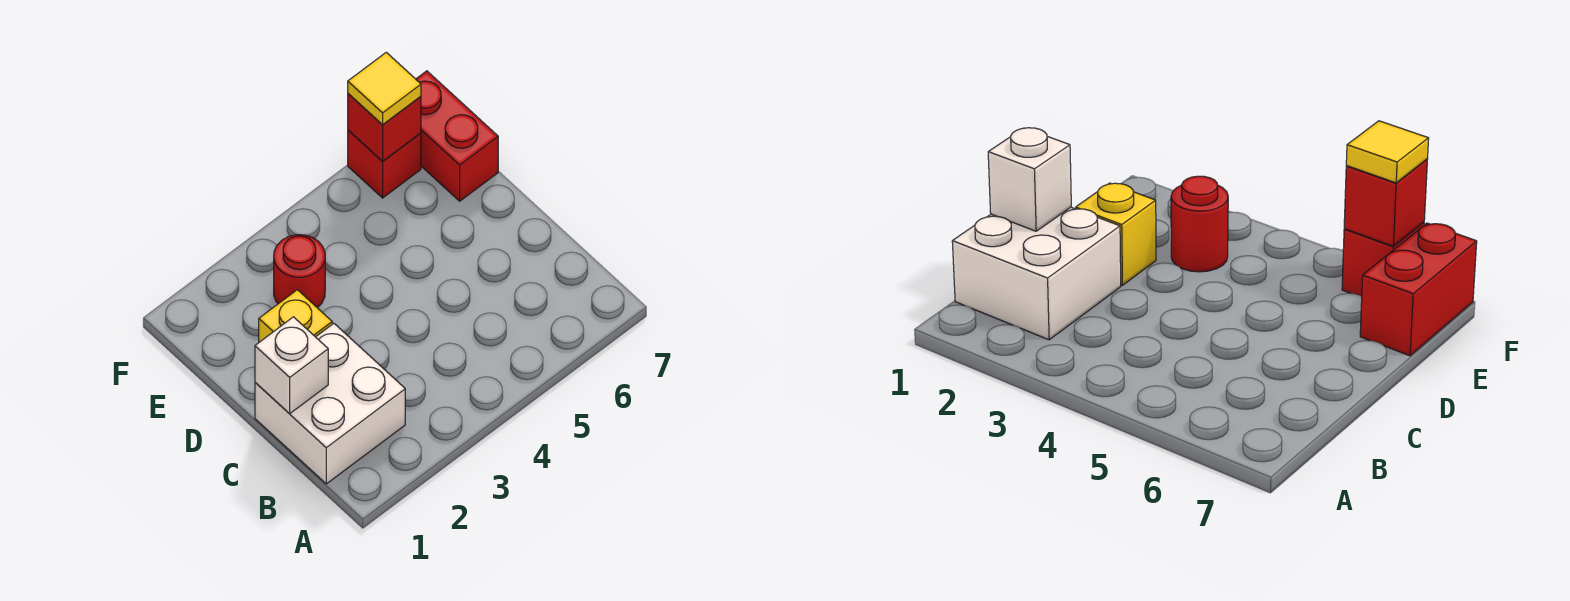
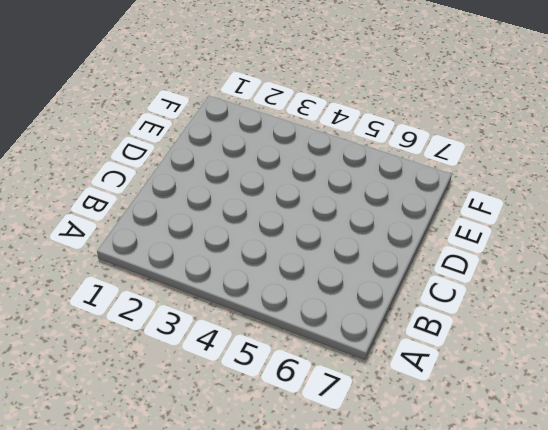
none -> white brick B1:C2 level 1
none -> yellow brick D2 level 1

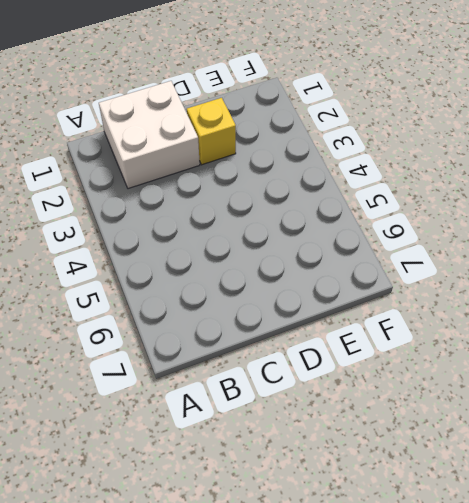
none -> red round brick E3 level 1
none -> red brick E7:F7 level 1

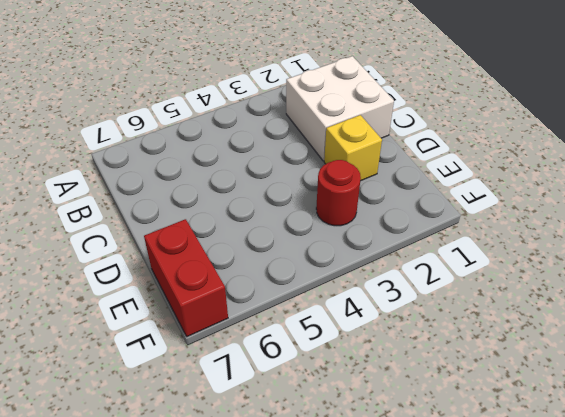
none -> red brick F6 level 1
none -> white brick C1 level 2

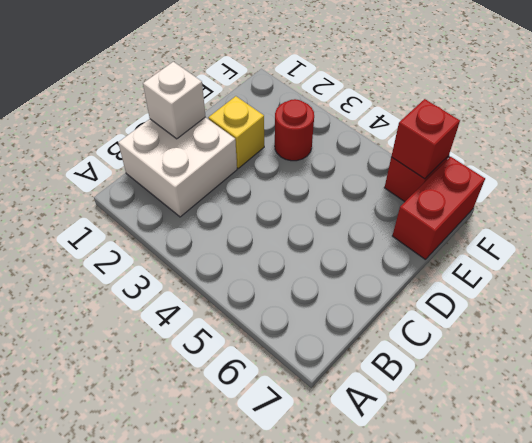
none -> yellow tile F6 level 3

